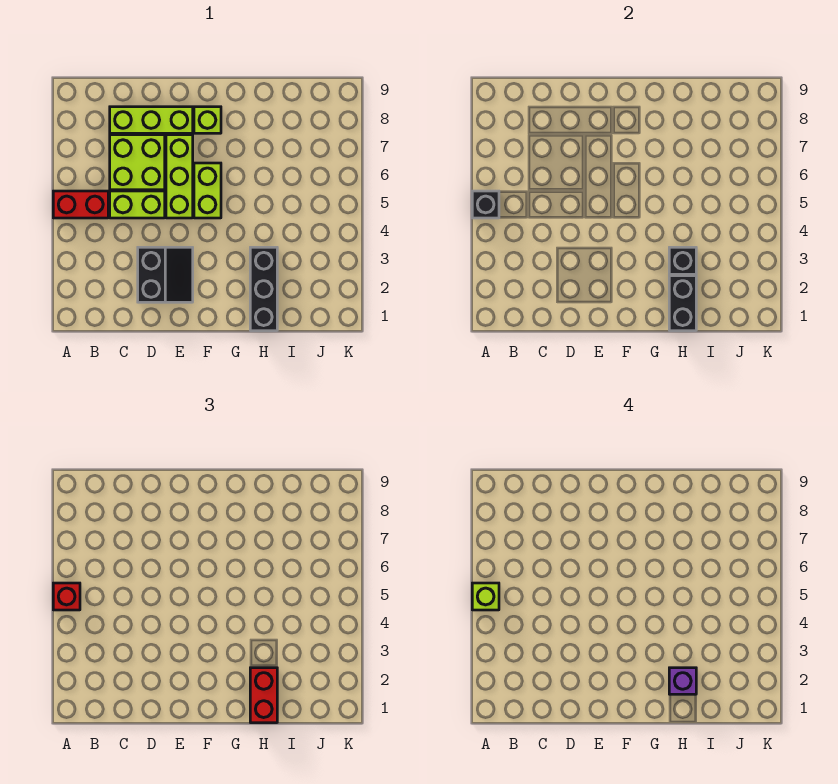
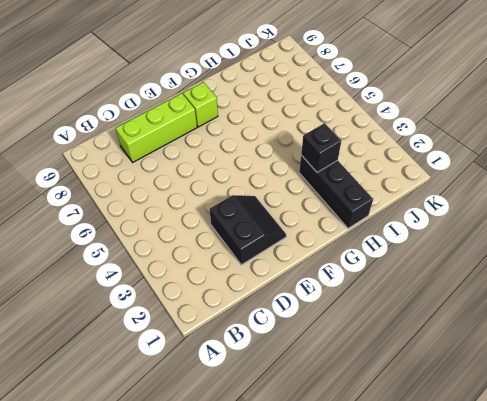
none -> red brick A5:B5 level 1
none -> lime brick C5:D5 level 1
none -> lime brick C6:D7 level 1

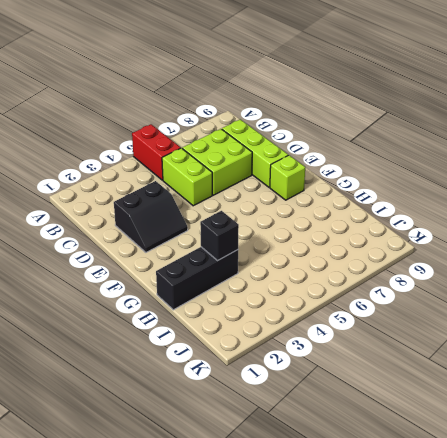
none -> lime brick E5:E7 level 1
none -> lime brick F5:F6 level 1
none -> black brick A5 level 2

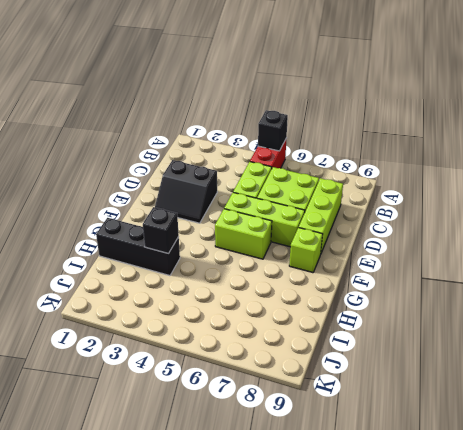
none -> black brick H1:H2 level 2
none -> red brick A5 level 3
none -> red brick H1:H2 level 3

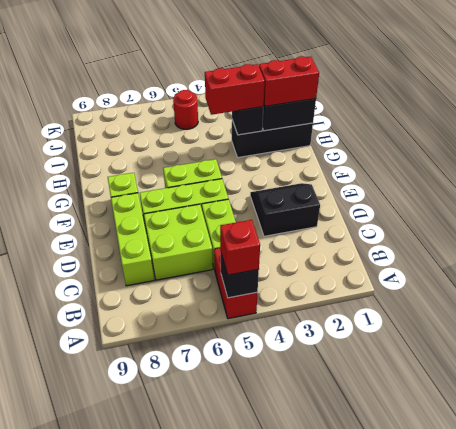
red brick H3:H4 level 3 -> none
red round brick J5 level 1 -> none
none -> lime brick A5 level 4
none -> purple brick H2 level 4

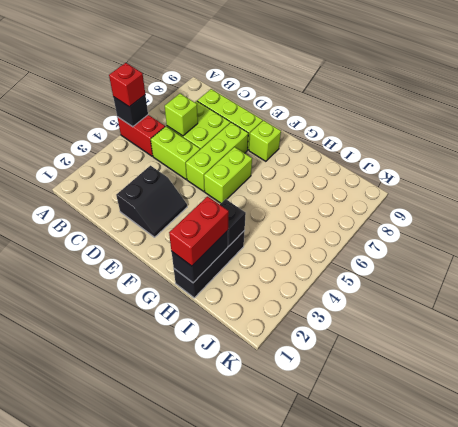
lime brick C6 level 2 -> lime brick A5 level 4
none -> purple brick H2 level 4

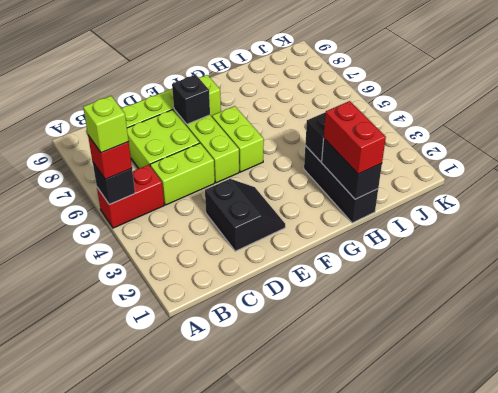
black brick E7 level 2 -> none
none -> purple brick H2 level 4

